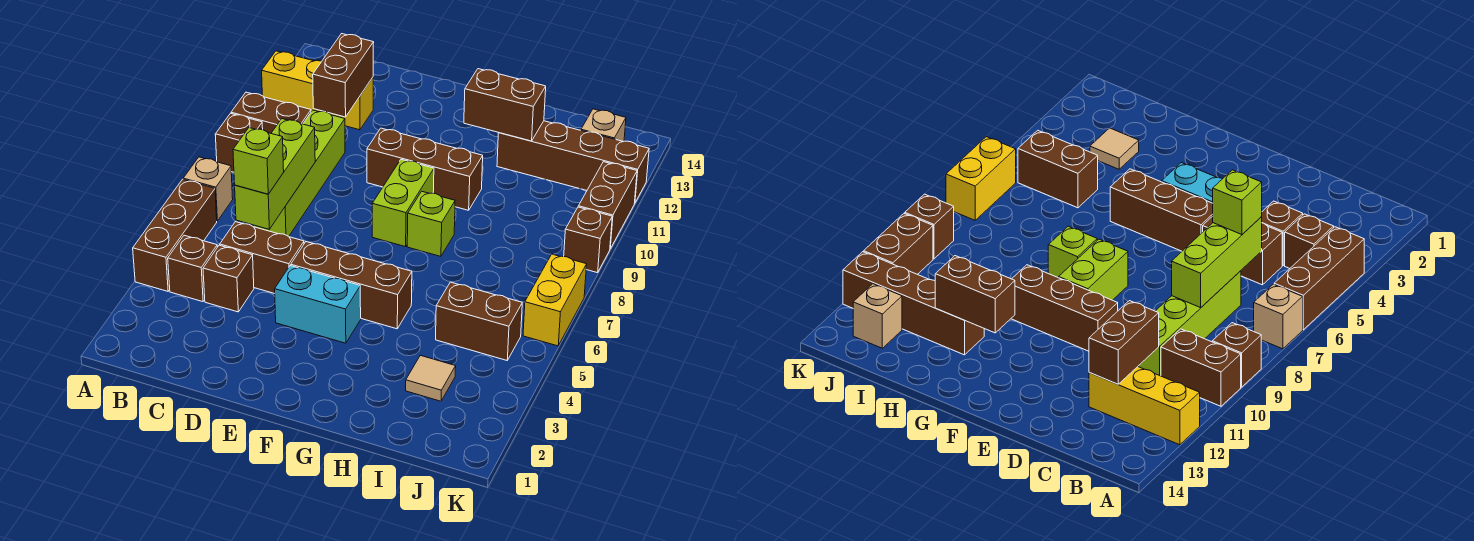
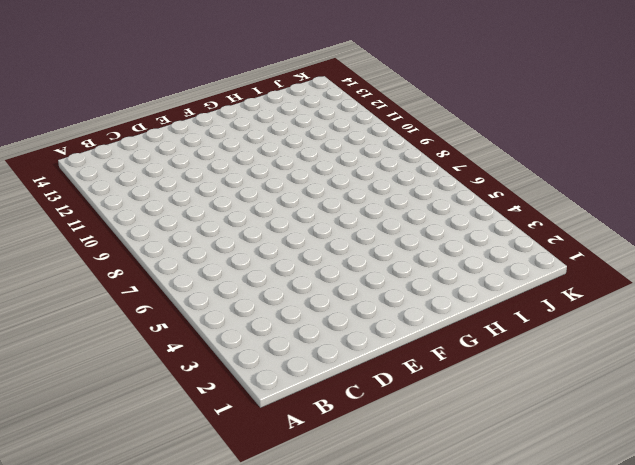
none -> brown brick A4:A6 level 1
none -> tan brick A7 level 1
none -> brown brick A9 level 1

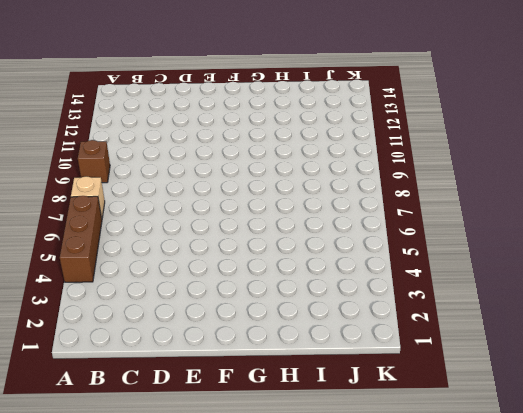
none -> brown brick A10:B10 level 1
none -> yellow brick A12:C12 level 1
none -> brown brick B4 level 1

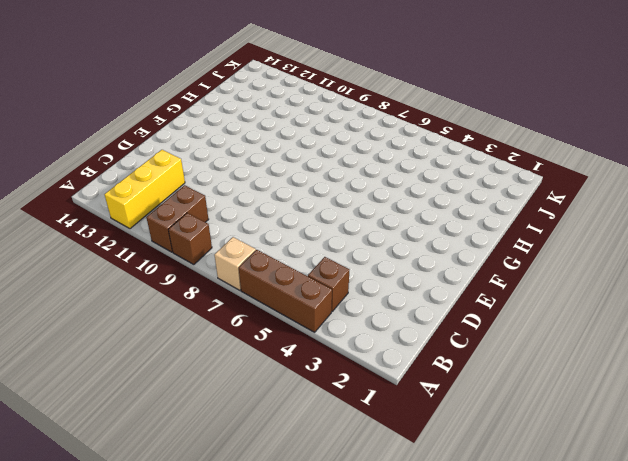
none -> brown brick C4 level 1
none -> brown brick C5:D5 level 1
none -> lime brick C7:C10 level 1

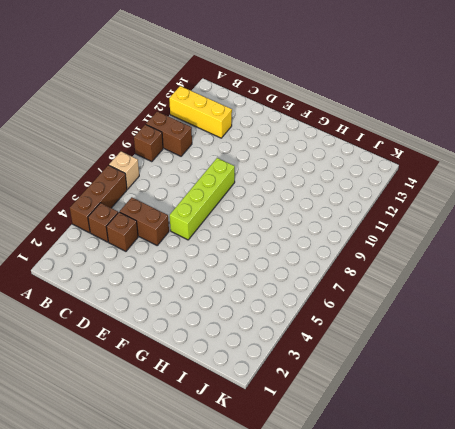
lime brick E6:E9 level 1 -> lime brick C7:C10 level 1
none -> cyan brick E4:F4 level 1
none -> brown brick E5:G5 level 1
none -> brown brick E10:G10 level 1

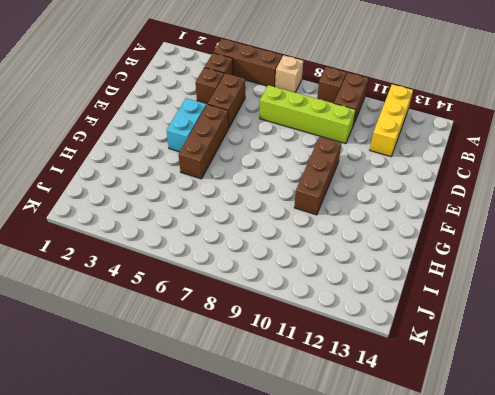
none -> lime brick F8:F9 level 1
none -> lime brick G8 level 1
none -> brown brick H12:K12 level 1

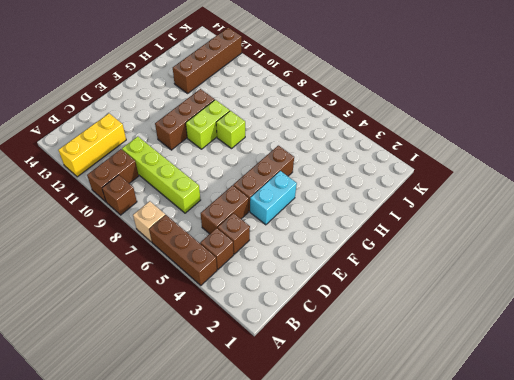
lime brick F9:G9 level 1 -> lime brick F8:F9 level 1
none -> tan tile I3 level 1
none -> brown brick I5:J5 level 1
none -> tan brick J13 level 1

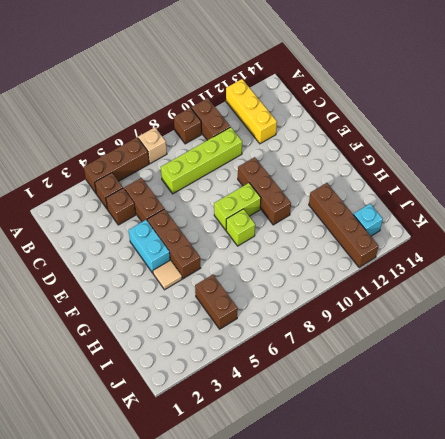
tan tile G4 level 1 -> tan tile I3 level 1
cyan brick J13 level 1 -> tan brick J13 level 1
none -> yellow brick K6:K7 level 1
none -> brown brick K9 level 1
none -> brown brick K10:K11 level 1

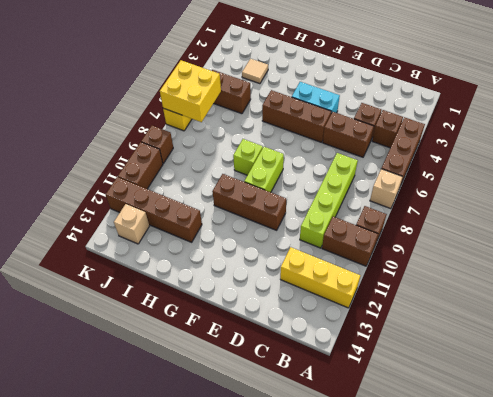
yellow brick J6:K7 level 2 -> none
none -> lime brick C6:C8 level 2
none -> brown brick C11:C12 level 2
none -> brown brick G12:H12 level 2

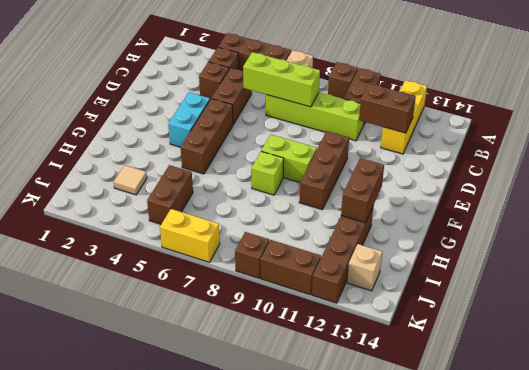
none -> lime brick C6 level 3

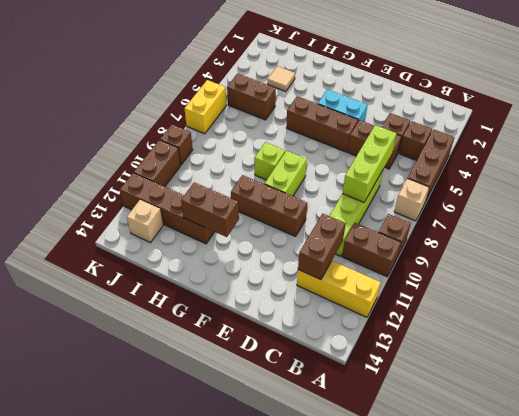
none -> lime brick C6 level 3

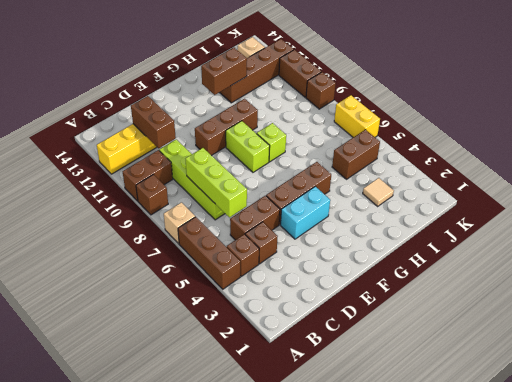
none -> lime brick C6 level 3

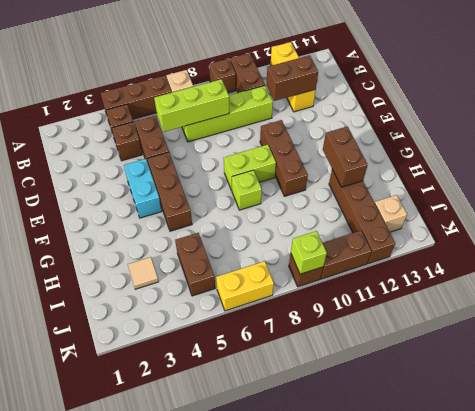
lime brick K9 level 2 -> lime brick C6 level 3

